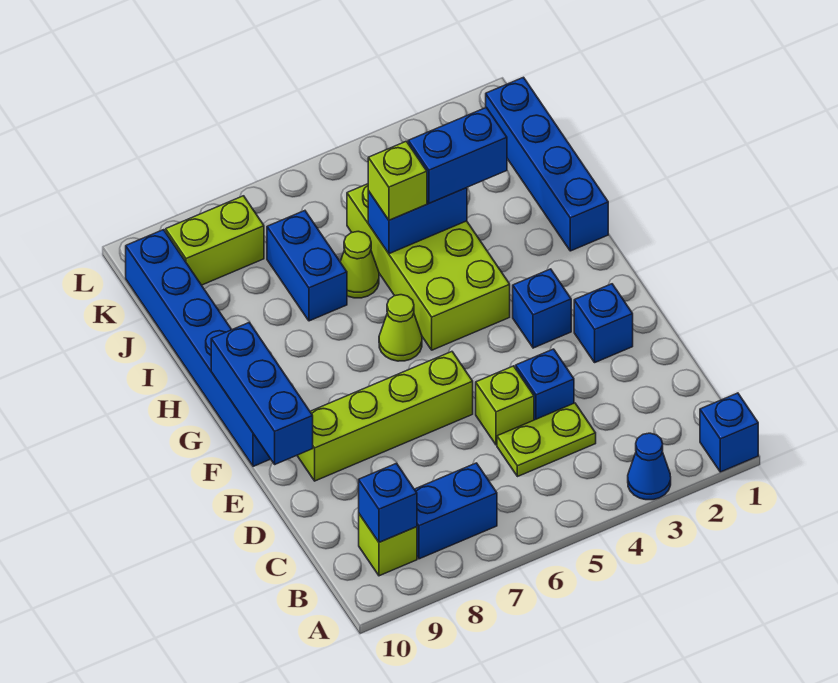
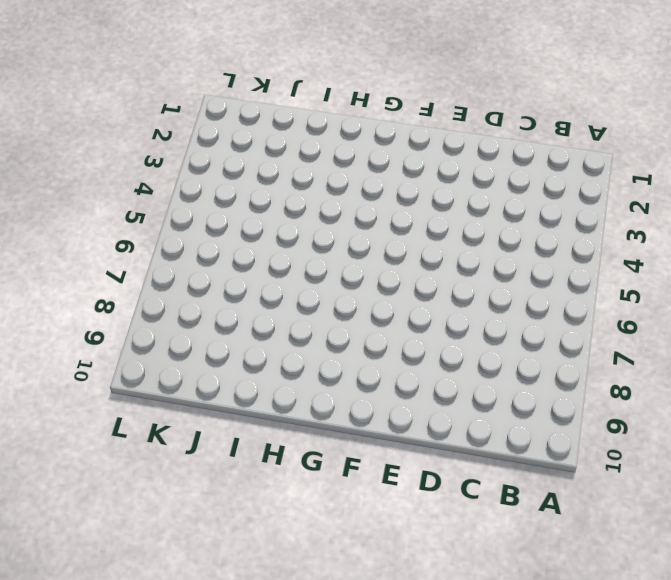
none -> blue brick A1 level 1
none -> blue cone A3 level 1
none -> blue brick B7:B8 level 1

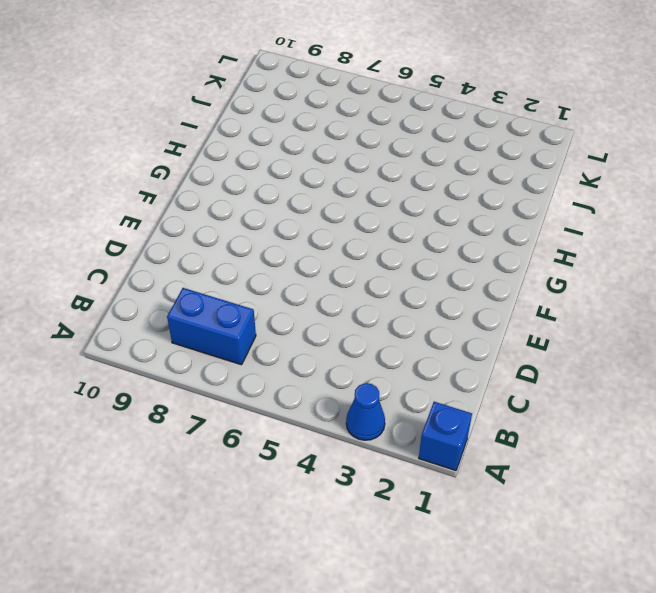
none -> lime brick B9 level 1
none -> lime plate C4:C5 level 1
none -> blue brick D4 level 1

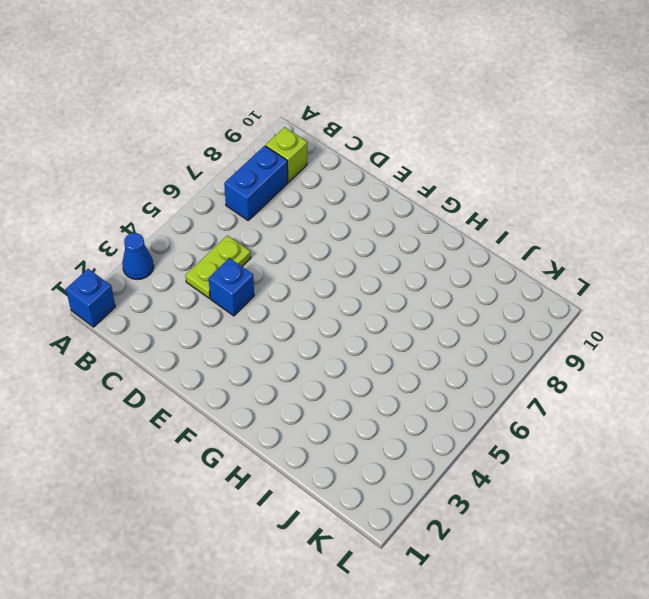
none -> lime brick D5 level 1
none -> blue brick E2 level 1
none -> lime brick E6:E9 level 1

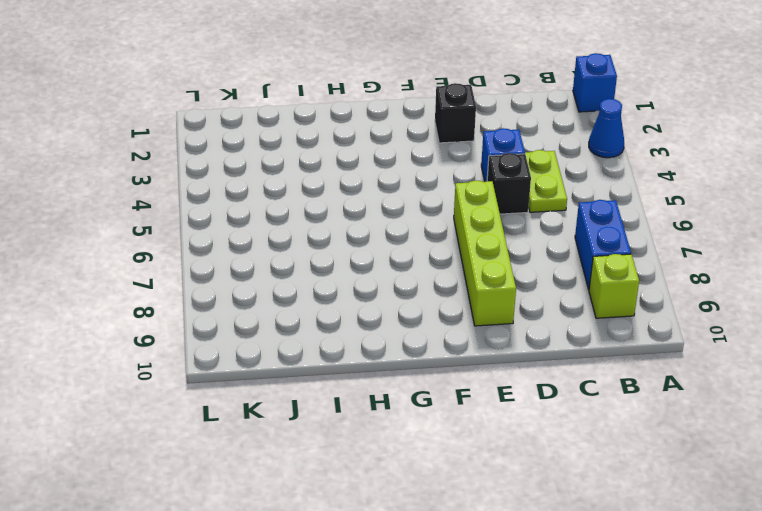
black brick D5 level 1 -> lime brick D5 level 1
black brick E2 level 1 -> blue brick E2 level 1
none -> blue brick F3 level 1
none -> blue brick F10:K10 level 1
none -> lime brick G4:J5 level 1

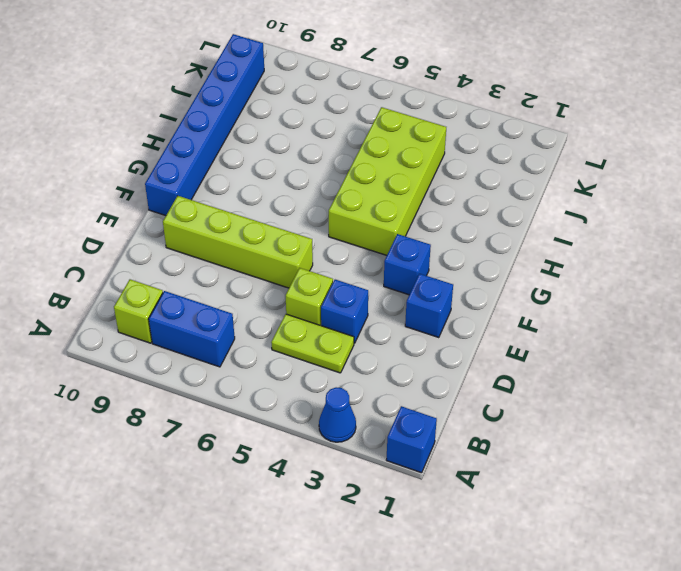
none -> lime cone G6 level 1
none -> blue brick H1:K1 level 1
none -> lime cone I6 level 1

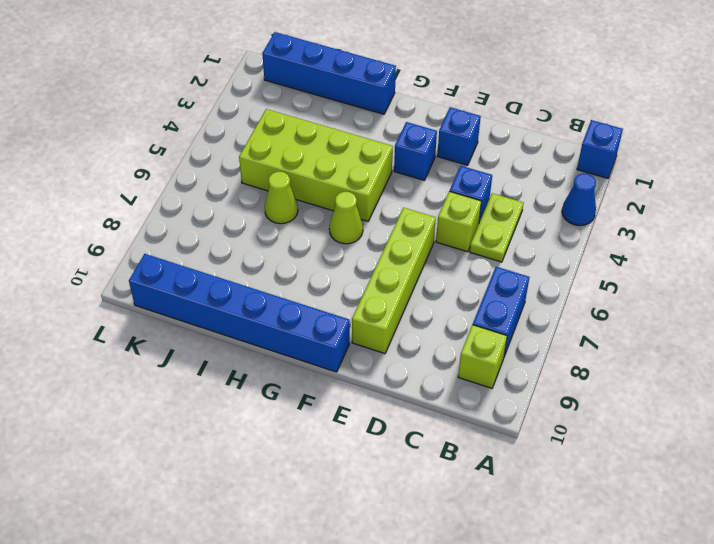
none -> blue brick I7:J7 level 1
none -> lime brick K8:K9 level 1
none -> blue brick B9 level 2

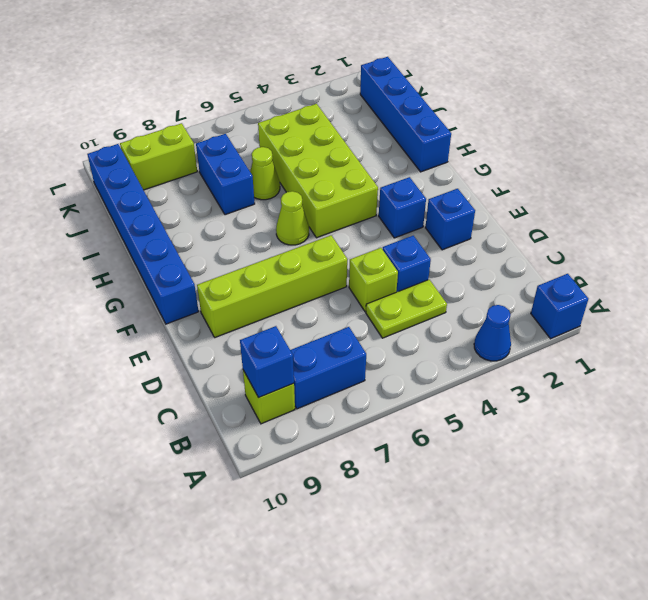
none -> blue brick E10:G10 level 2
none -> blue brick I4:I5 level 2
none -> blue brick I3:I4 level 3

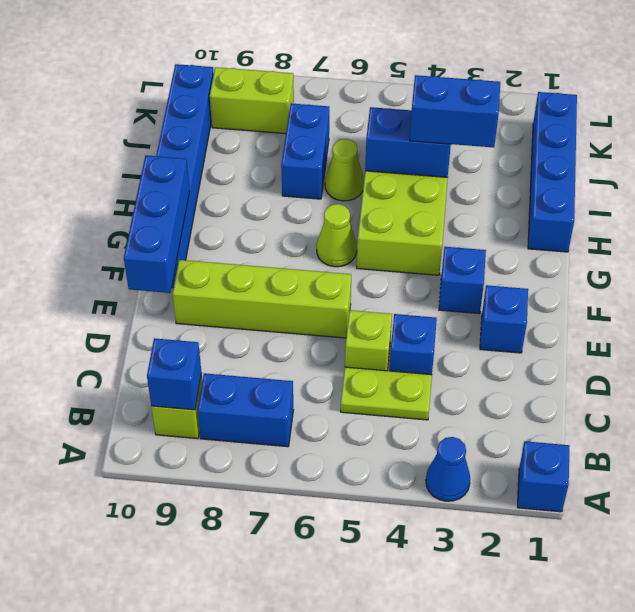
none -> lime brick I5 level 3

